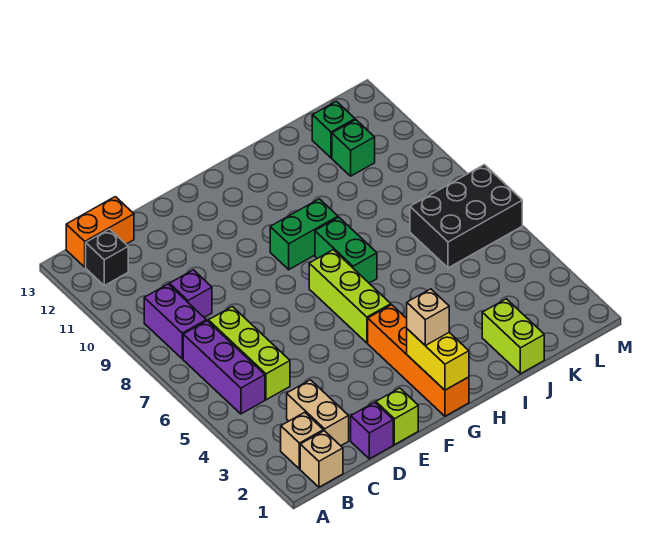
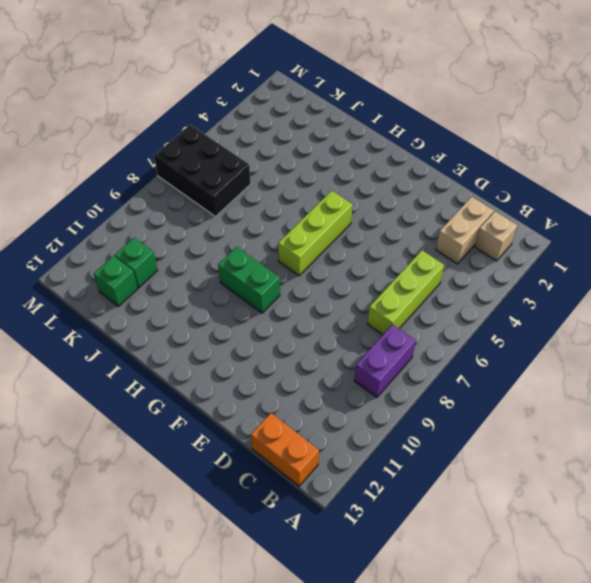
none -> tan brick B1 level 1
none -> purple brick B5:B7 level 1
none -> black brick B12 level 1

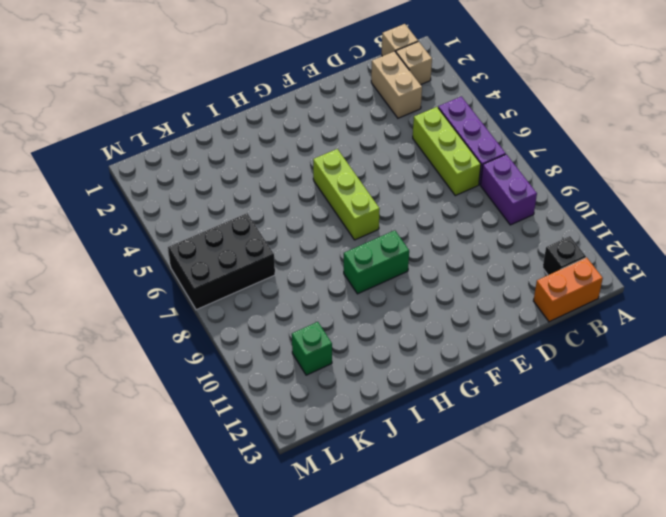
none -> purple brick C9 level 1
none -> purple brick D1 level 1
none -> lime brick E1 level 1

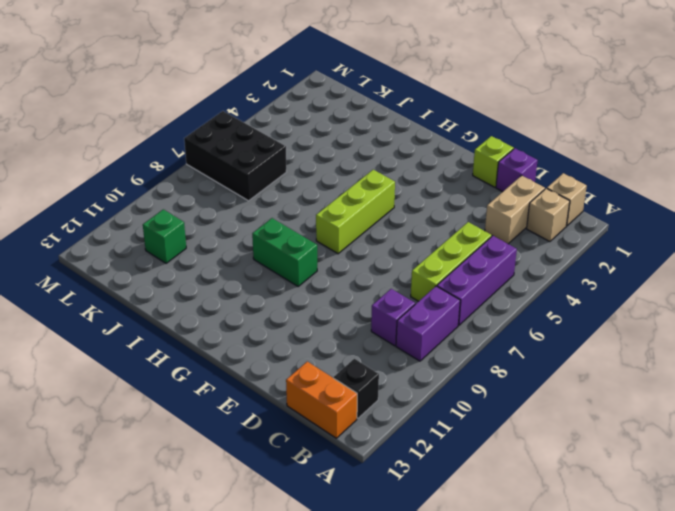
none -> orange brick G1:G4 level 1
none -> green brick H7:H8 level 1
none -> lime brick J1:J2 level 1

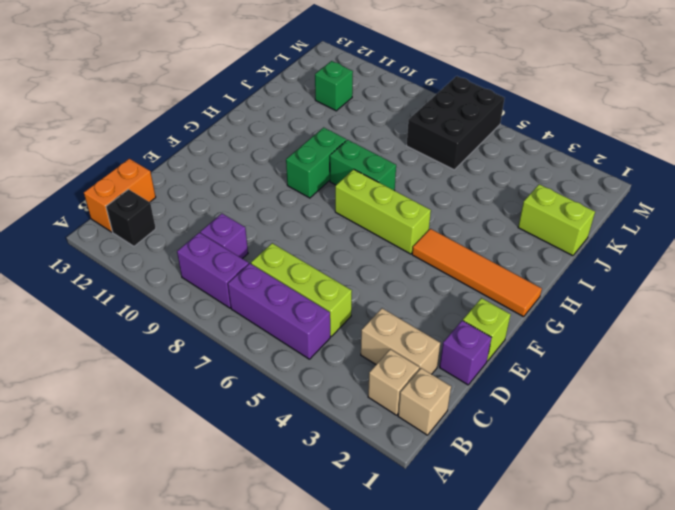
orange tile G1:G4 level 1 -> orange brick G1:G4 level 1
none -> green brick K12 level 1
none -> yellow brick G1:G2 level 2
none -> tan brick G2 level 3

